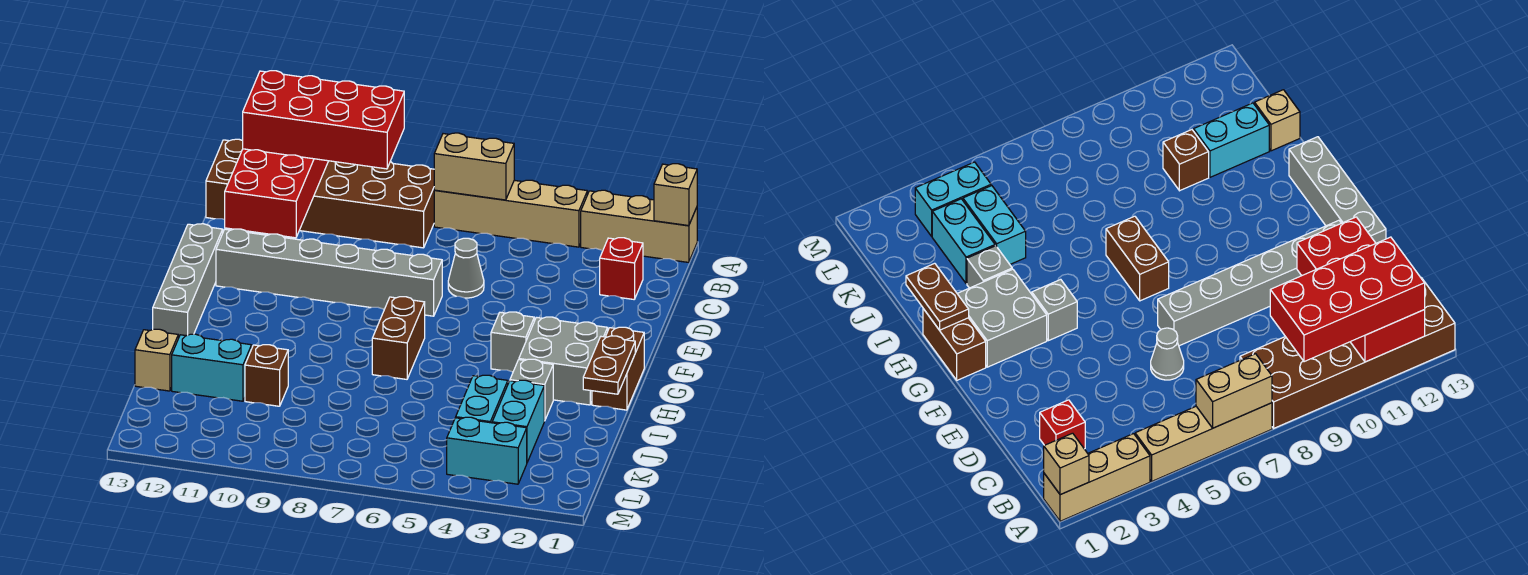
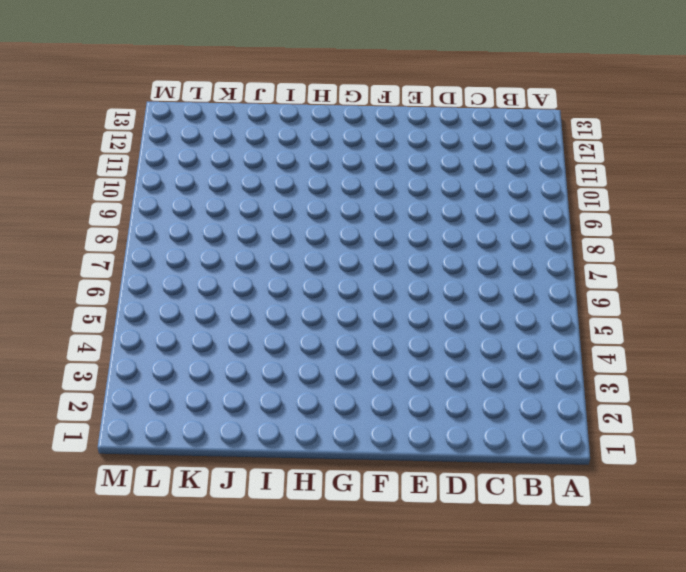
none -> tan brick A1:A3 level 1
none -> tan brick A4:A7 level 1
none -> brown brick A8:B13 level 1

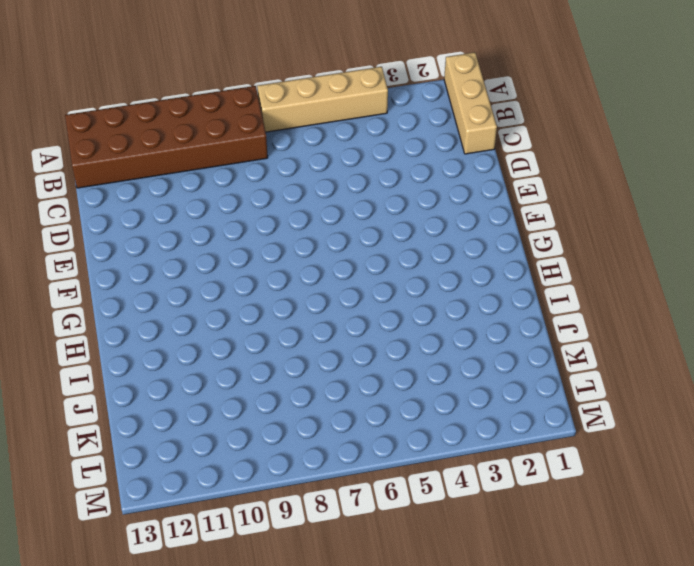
tan brick A1:C1 level 1 -> tan brick A1:A3 level 1
none -> red brick C2 level 1
none -> grey cone D6 level 1
none -> grey brick E7:E12 level 1

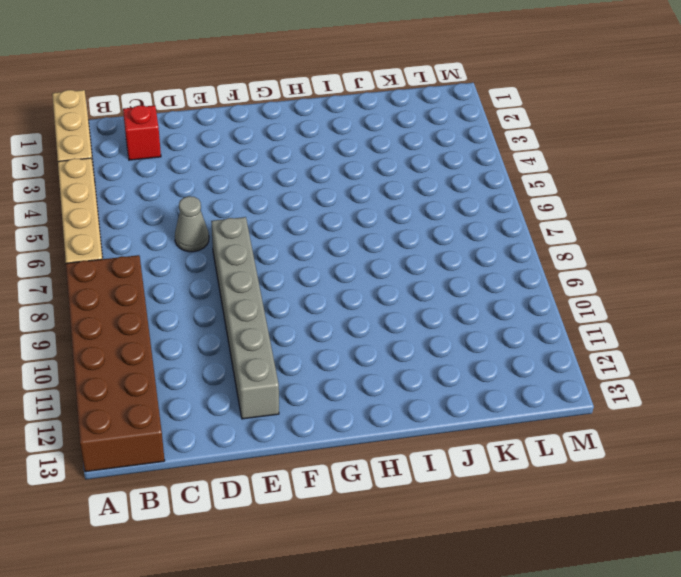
none -> grey brick E13:H13 level 1
none -> brown brick G1:H1 level 1
none -> grey brick G2:H3 level 1

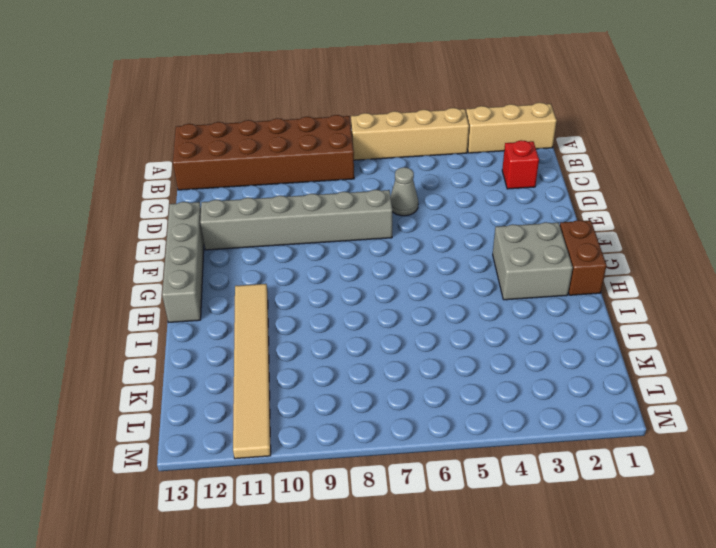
tan tile H11:M11 level 1 -> cyan brick J11:J12 level 1
none -> grey brick G4 level 1
none -> brown brick G7:H7 level 1
none -> grey brick I3 level 1

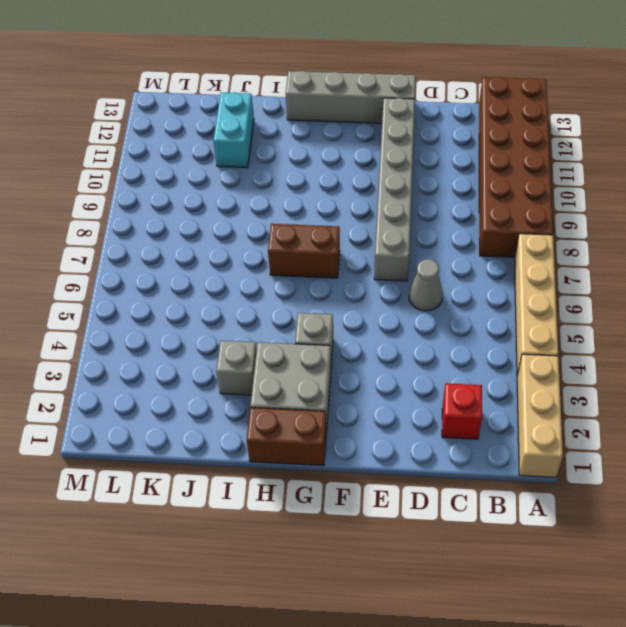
none -> cyan brick J3:K3 level 1
none -> cyan brick J4:K4 level 1
none -> brown brick J10 level 1

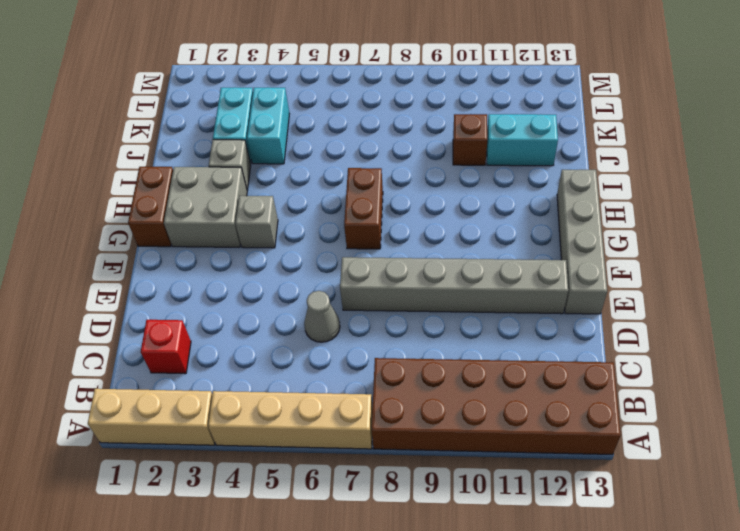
none -> tan brick J13 level 1
none -> cyan brick L3:L4 level 1
none -> tan brick A1 level 2

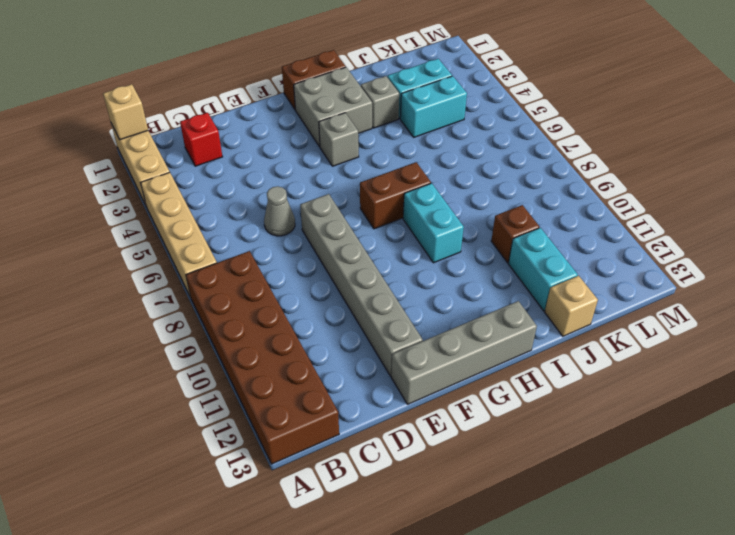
cyan brick H8:H9 level 1 -> cyan brick L3:L4 level 1
none -> tan brick A6:A7 level 2
none -> red brick A11:D12 level 2
none -> brown plate H1:I1 level 2

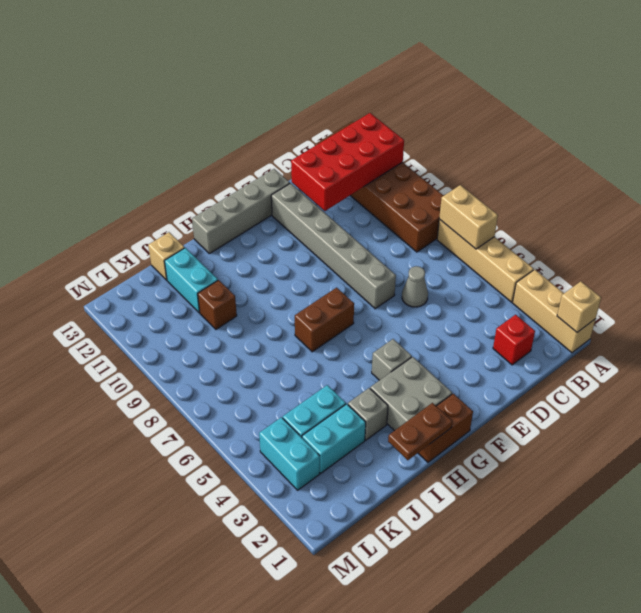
none -> red brick A9:B12 level 3

